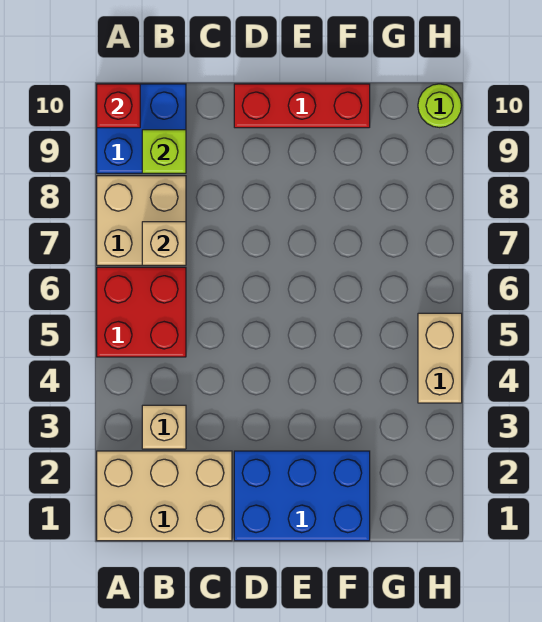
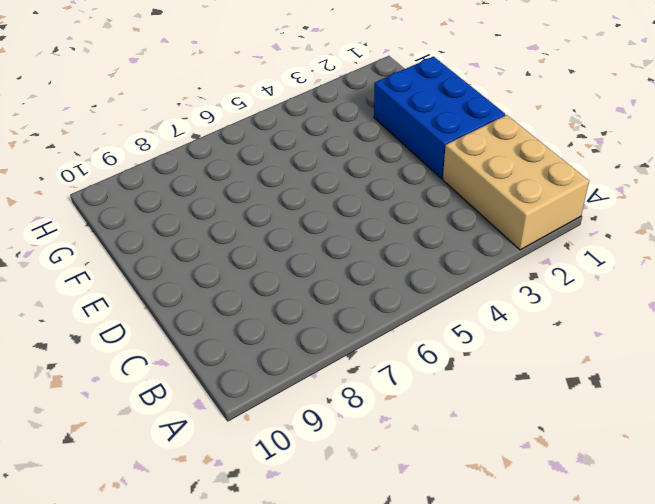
none -> red brick A5:B6 level 1
none -> tan brick A7:B8 level 1
none -> blue brick A9:B10 level 1

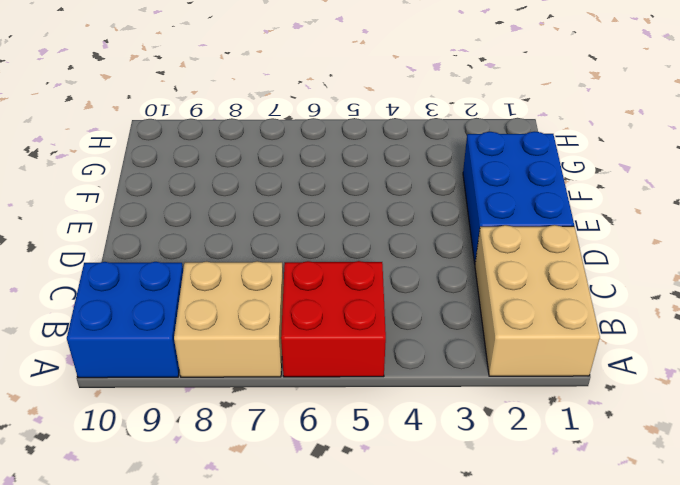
none -> tan brick B3 level 1
none -> red brick D10:F10 level 1
none -> tan brick H4:H5 level 1

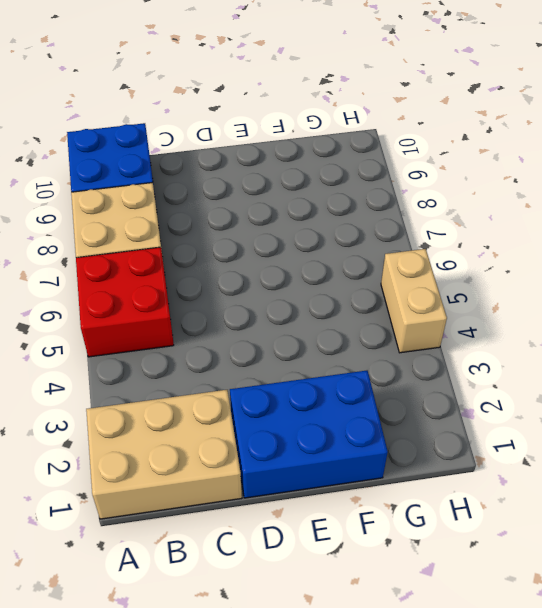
none -> tan brick B3 level 1
none -> red brick D10:F10 level 1
none -> lime round brick H10 level 1

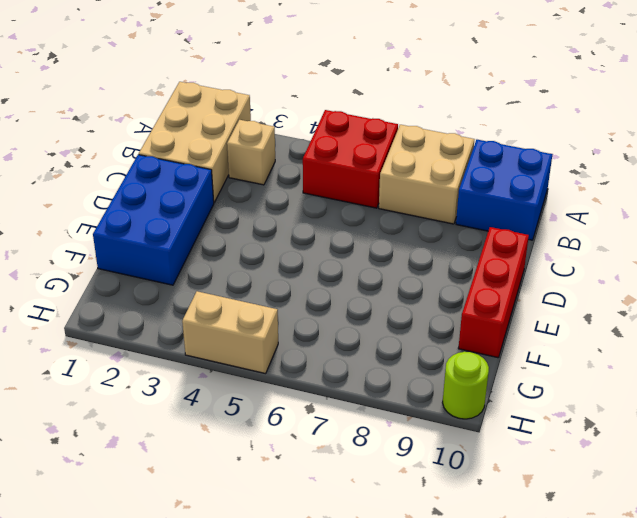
none -> red brick A10 level 2
none -> tan brick B7 level 2
none -> lime brick B9 level 2

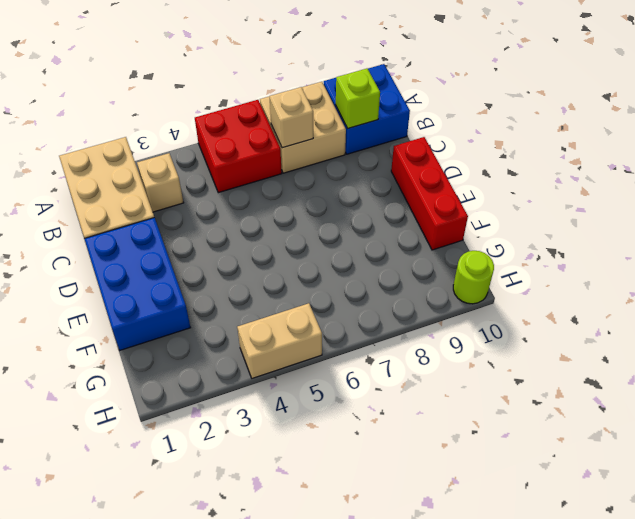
none -> red brick A10 level 2

